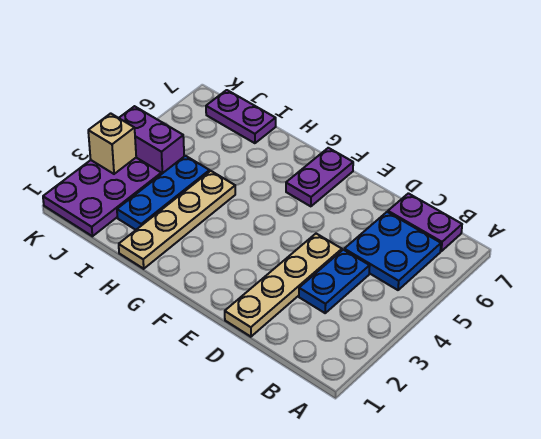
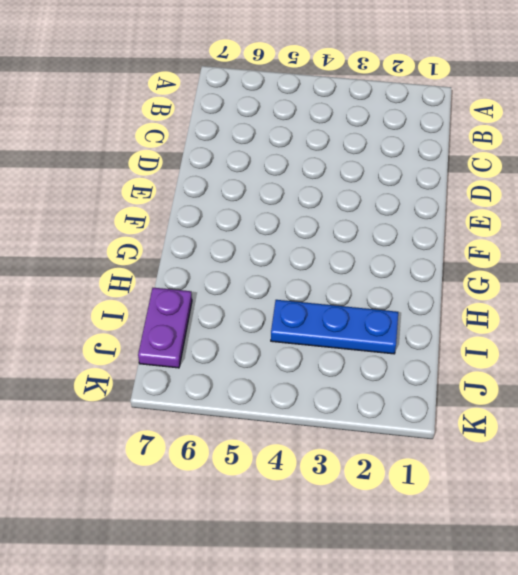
none -> blue plate B5:C6 level 1
none -> purple plate B7:C7 level 1

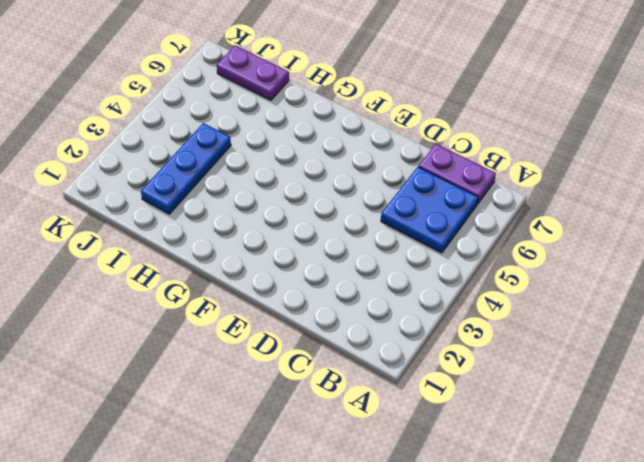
none -> blue plate C3:C4 level 1
none -> tan plate D1:D4 level 1

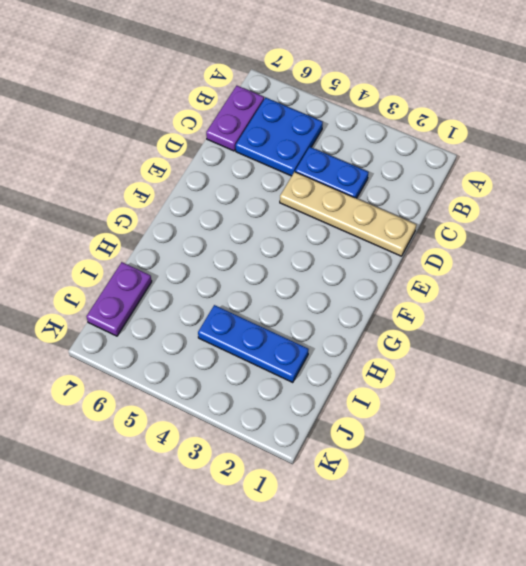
none -> purple plate F6:F7 level 1
none -> tan plate H1:H4 level 1

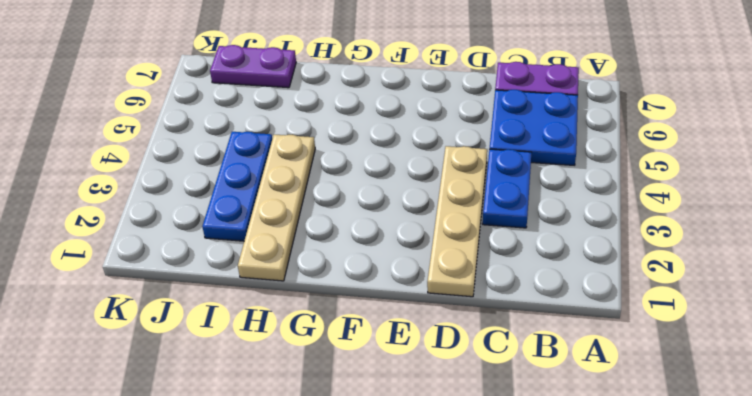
none -> purple plate F6:F7 level 1
none -> purple plate J1:K3 level 1

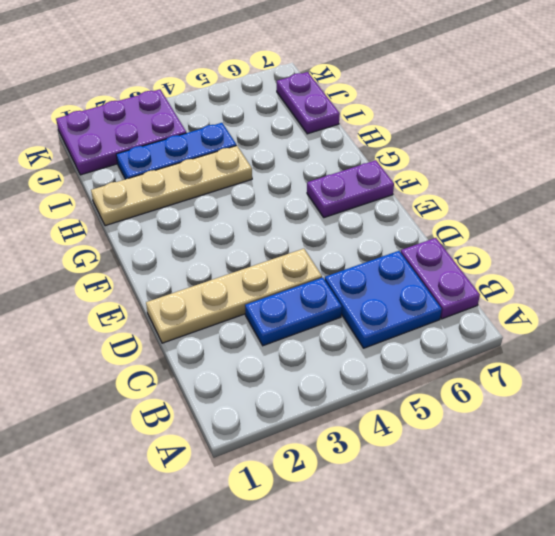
none -> purple brick J4:K4 level 1
none -> tan brick K3 level 2

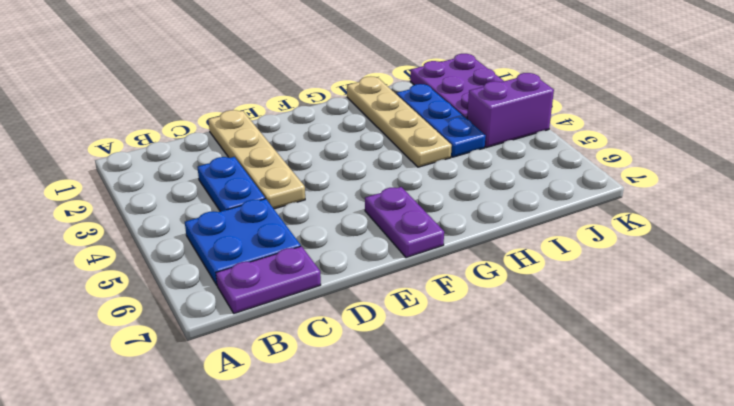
none -> purple plate I7:J7 level 1
none -> tan brick K3 level 2

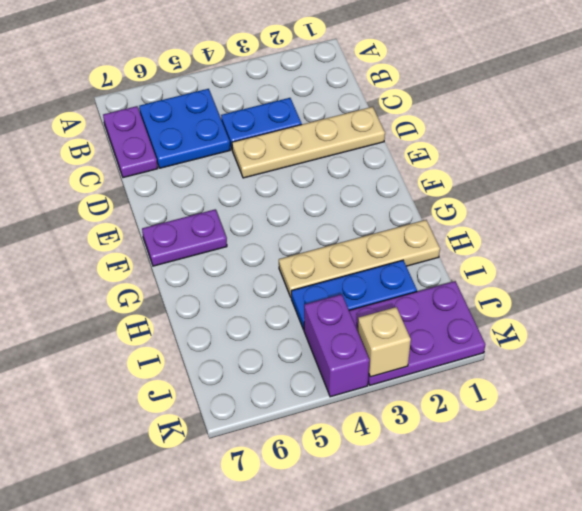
none -> purple plate I7:J7 level 1

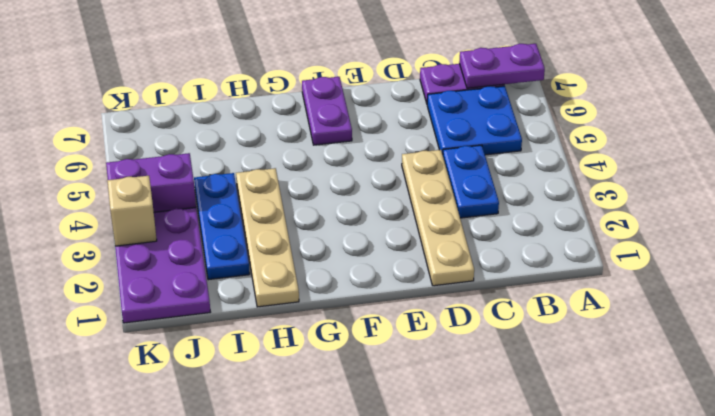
purple plate A7:B7 level 2 -> purple plate I7:J7 level 1

